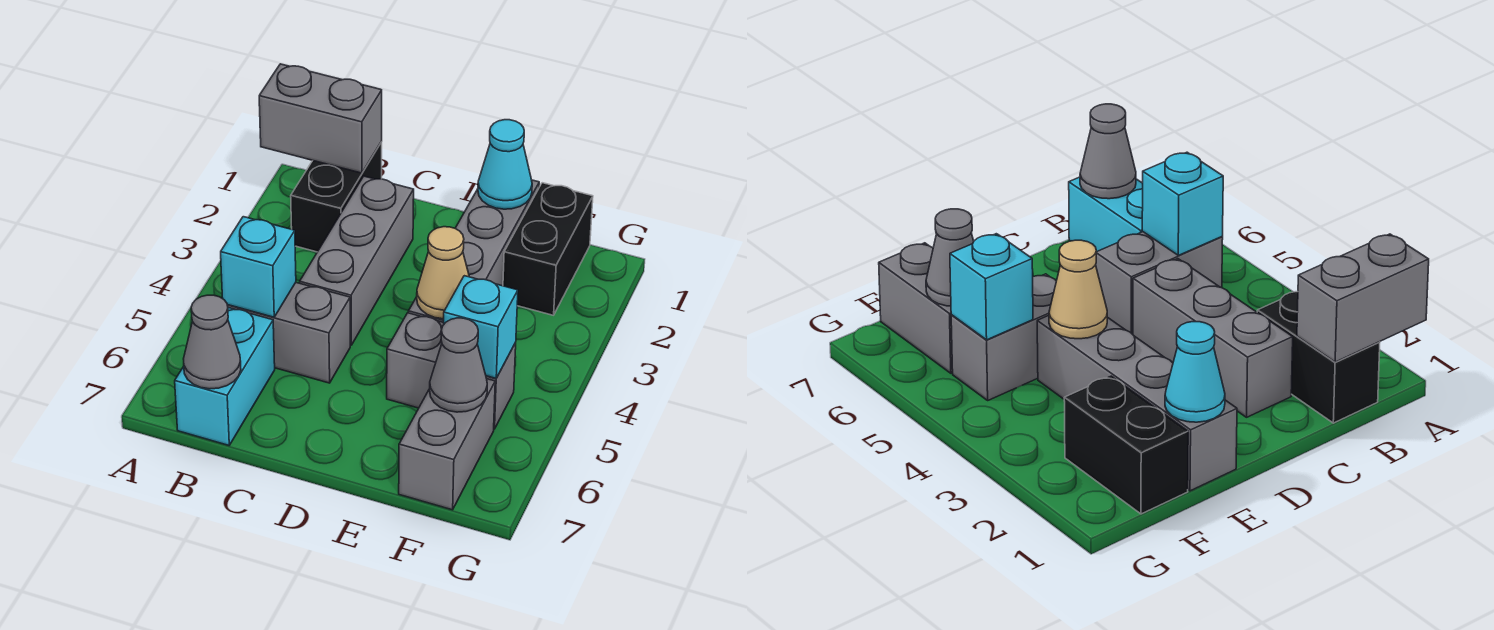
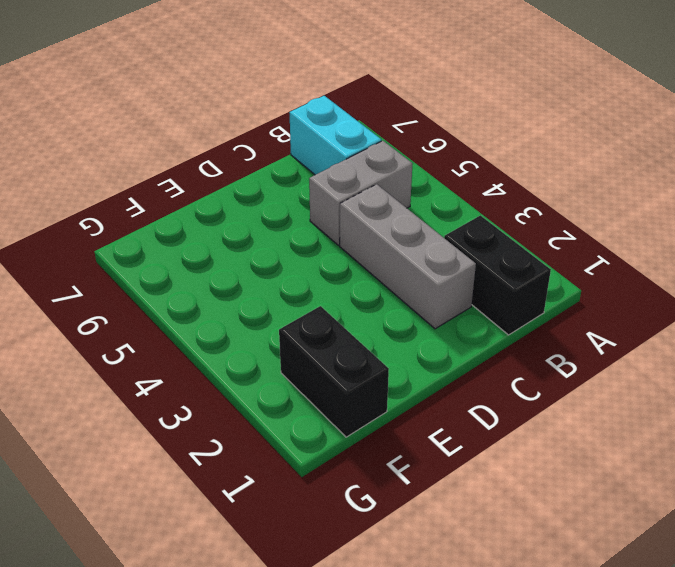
none -> grey brick E1:E4 level 1
none -> grey brick E5:F5 level 1
none -> grey brick F6:F7 level 1

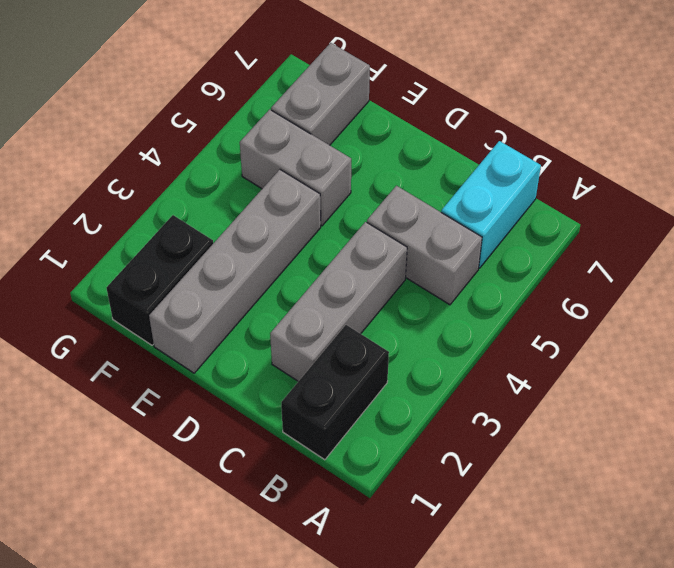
none -> grey brick A1:B1 level 2
none -> cyan brick B5 level 2
none -> grey cone B7 level 2

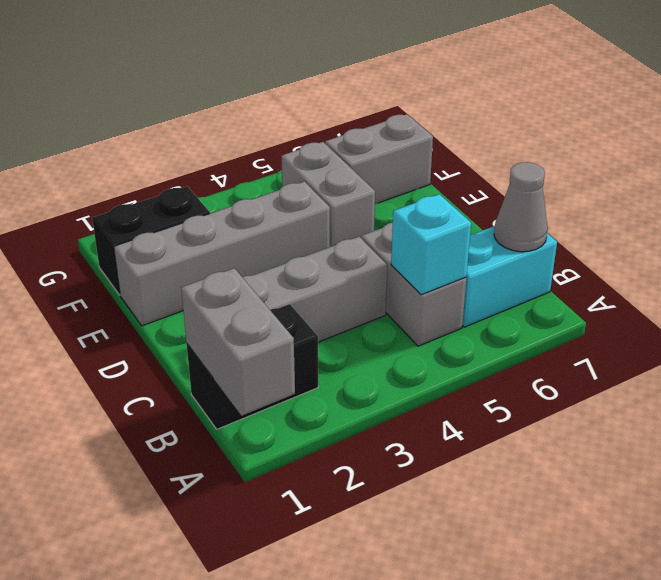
none -> cyan cone E1 level 2
none -> tan cone E4 level 2
none -> cyan brick F5 level 2

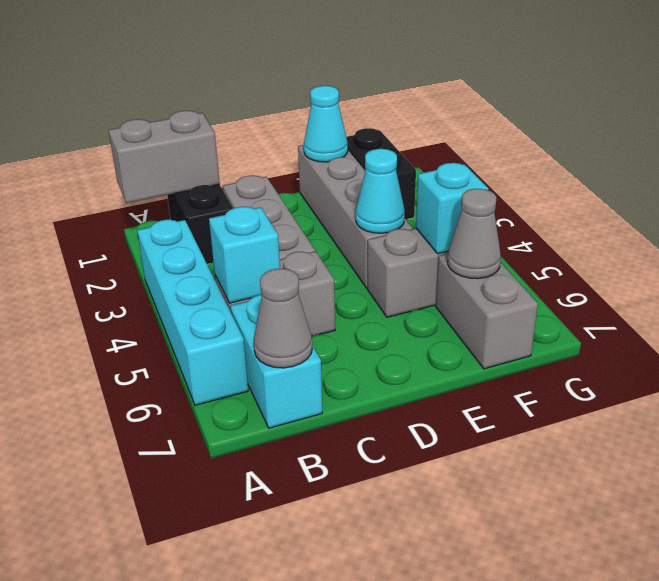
cyan brick A3:A6 level 1 -> none
cyan cone E4 level 2 -> tan cone E4 level 2

